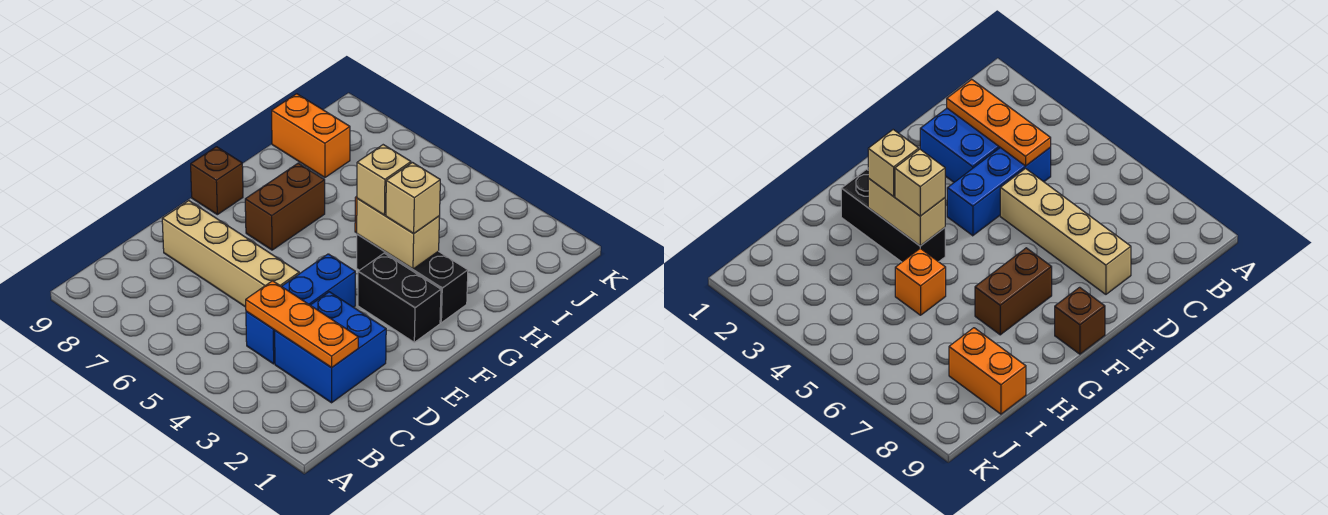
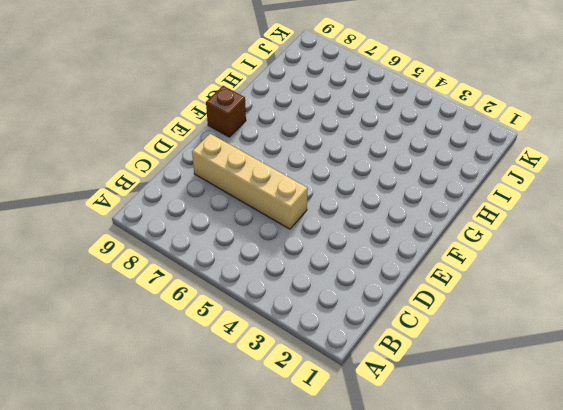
none -> blue brick C2:D3 level 1
none -> blue brick C4:E4 level 1
none -> black brick F2:F3 level 1

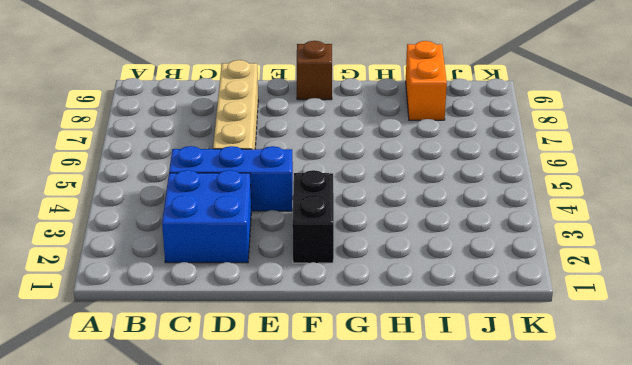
none -> brown brick F7:G7 level 1
none -> black brick G2:G4 level 1
none -> orange brick H5 level 1

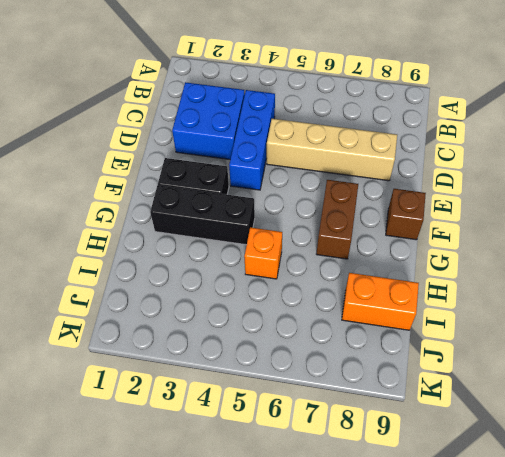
none -> orange plate C2:C4 level 2
none -> tan brick G3:G4 level 2
none -> tan brick G3 level 3

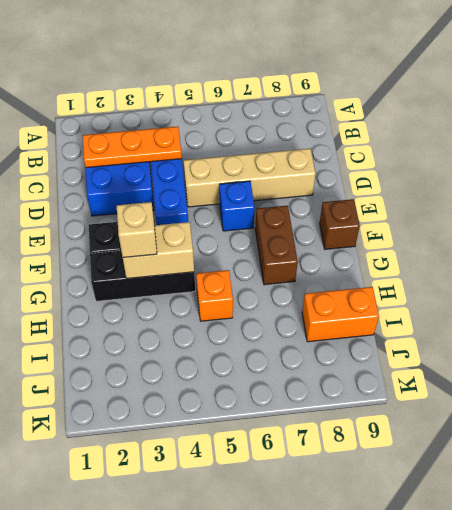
blue brick E6 level 1 -> none
none -> tan brick G4 level 3

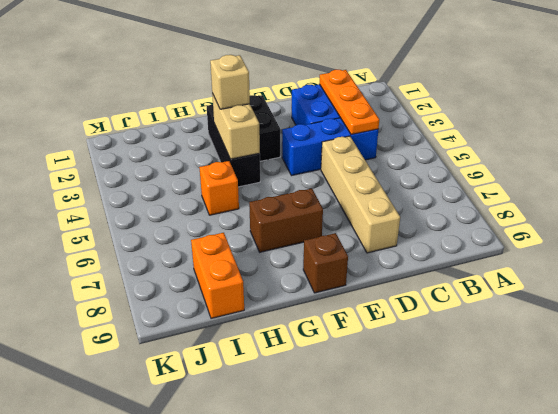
none -> tan brick G4 level 3

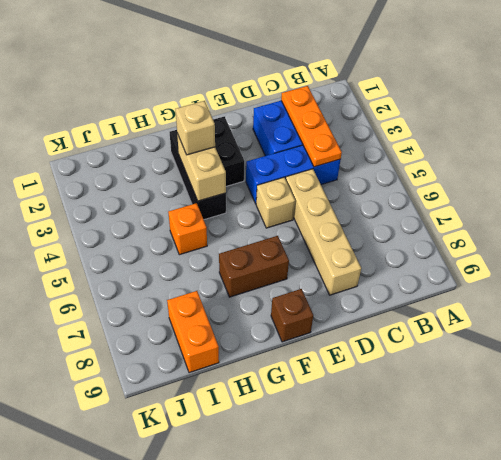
tan brick E5 level 1 -> tan brick G4 level 3

